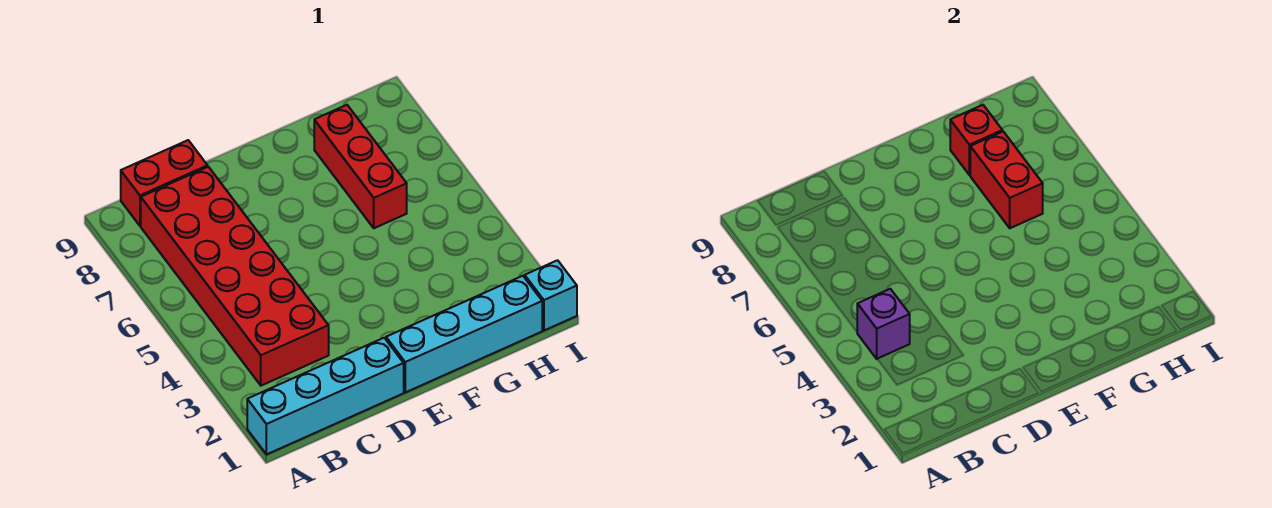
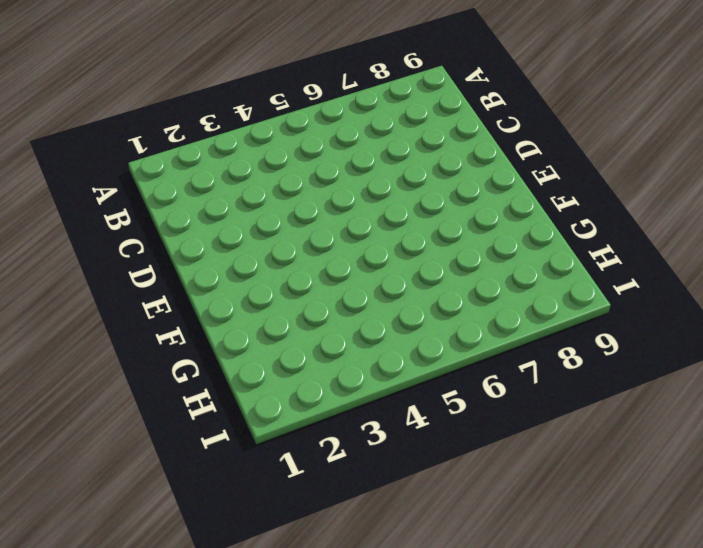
none -> cyan brick A1:D1 level 1
none -> red brick B3:C8 level 1

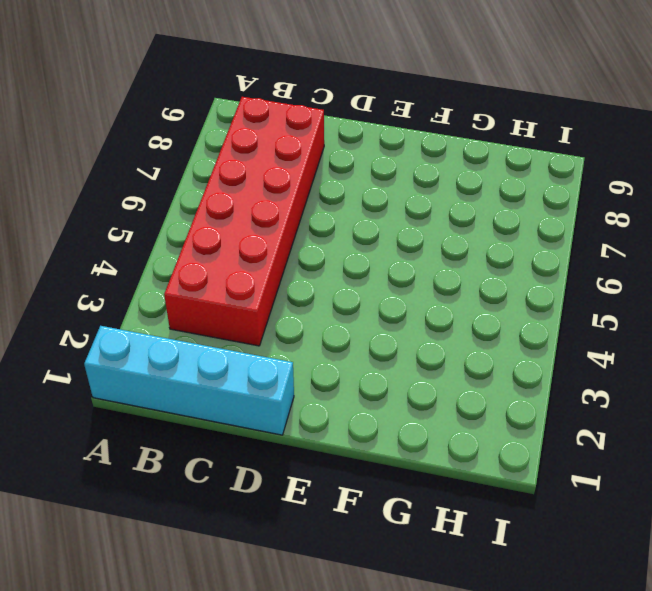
none -> red brick B9:C9 level 1
none -> cyan brick E1:H1 level 1

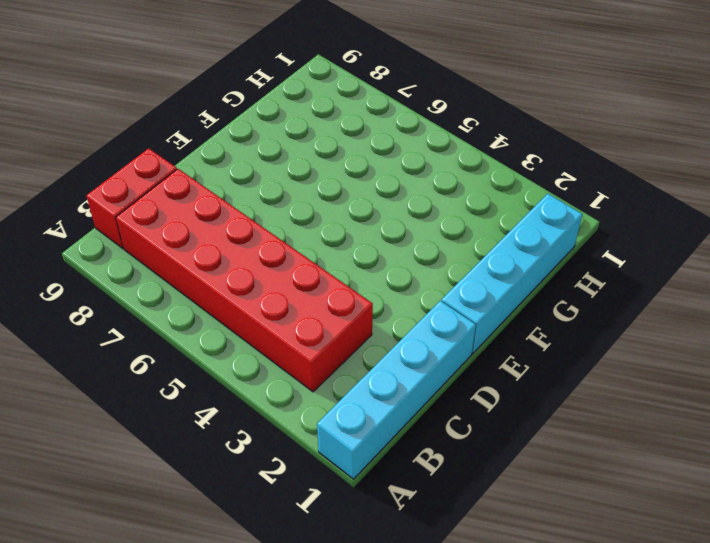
none -> red brick G6:G8 level 1
none -> cyan brick I1 level 1

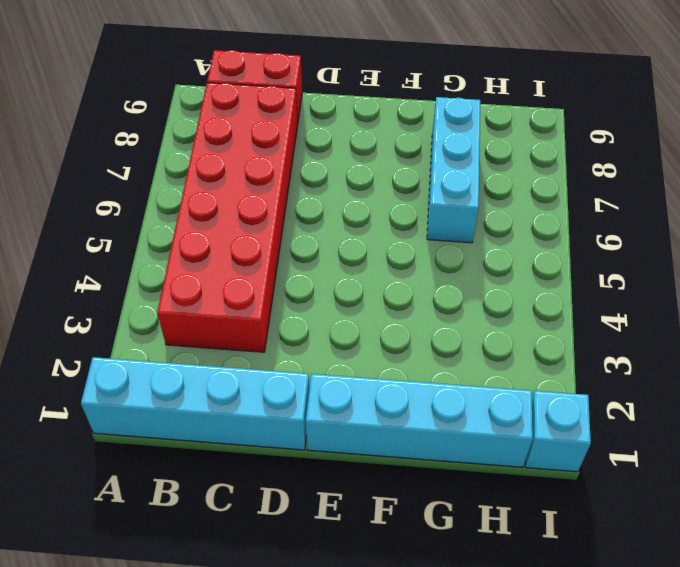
cyan brick G6:G8 level 1 -> red brick G6:G8 level 1
none -> purple brick B4 level 2
none -> red brick G6:G7 level 2

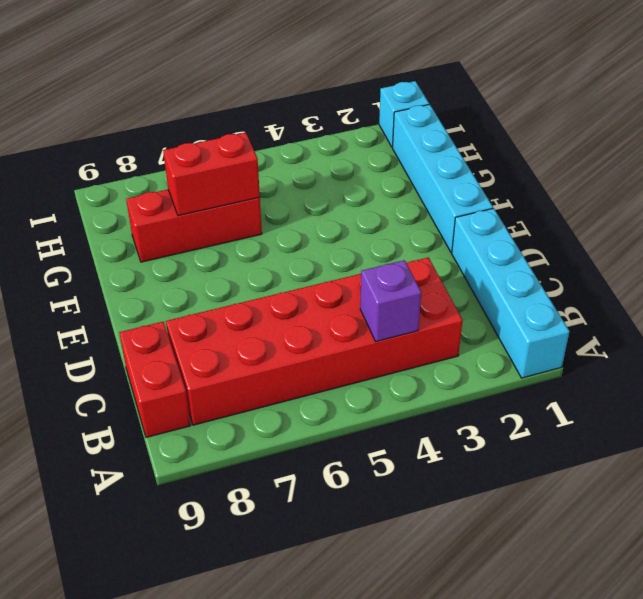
none -> red brick G8 level 2

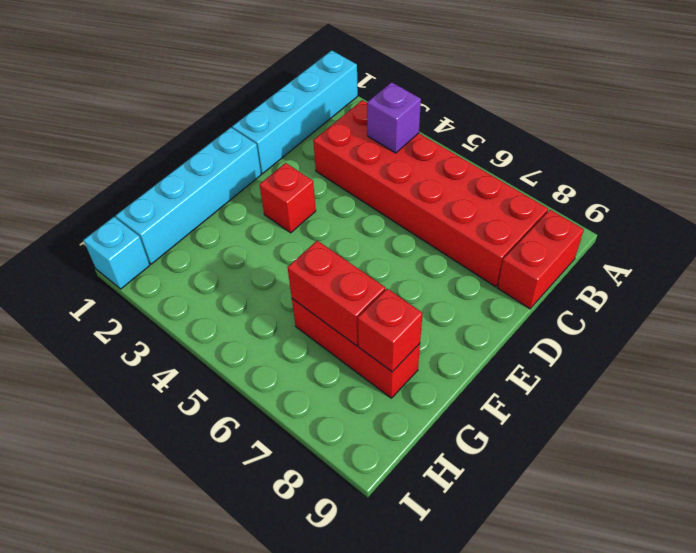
red brick E3 level 1 -> none

